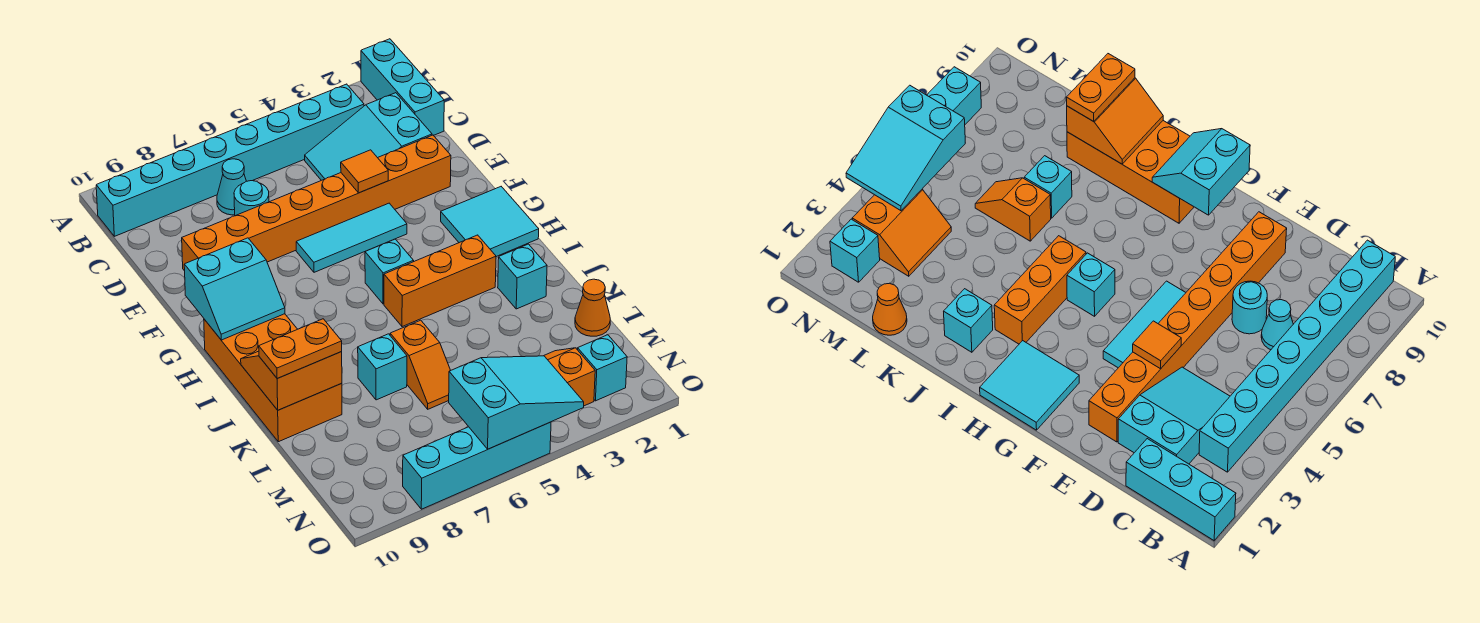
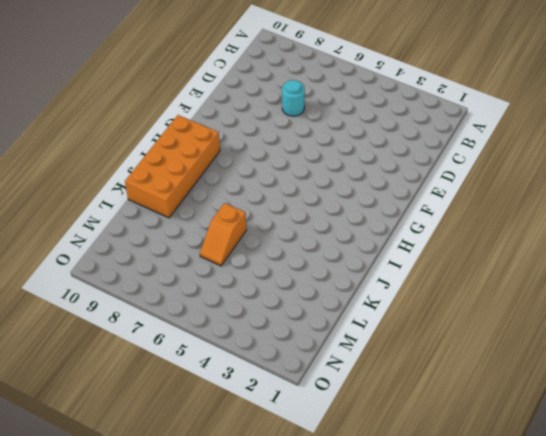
none -> cyan brick A1:C1 level 1
none -> cyan brick B3:B10 level 1
none -> cyan slope C2:D4 level 1 top 2

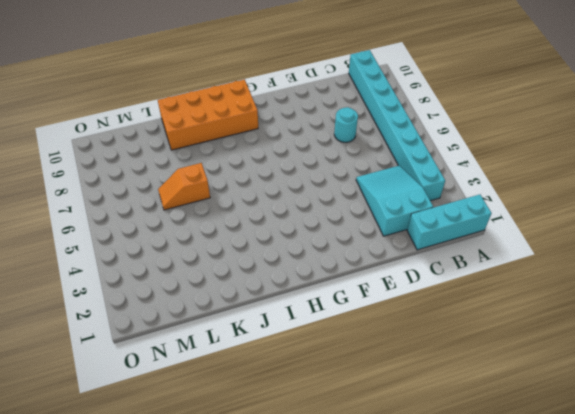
none -> cyan cone C7 level 1
none -> orange brick E2:E9 level 1
none -> cyan tile F4:F6 level 1

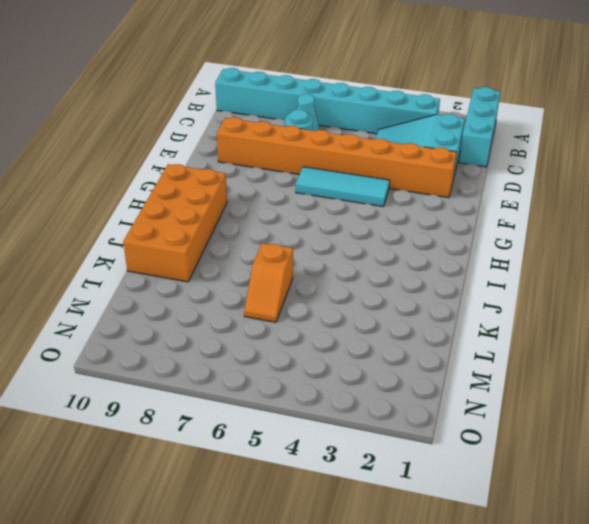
none -> cyan tile G1:H2 level 1
none -> cyan brick H5 level 1
none -> orange brick I3:I5 level 1

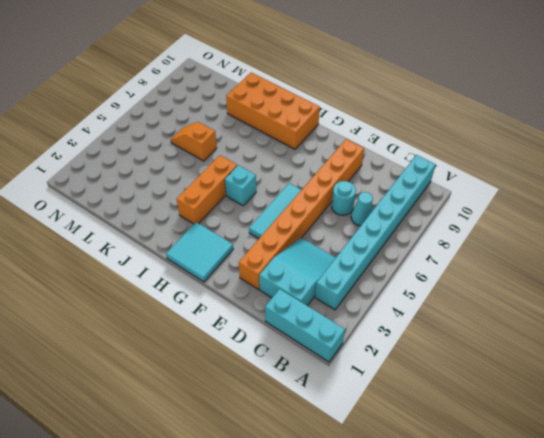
none -> cyan brick J2 level 1
none -> cyan brick K7 level 1
none -> orange cone L1 level 1

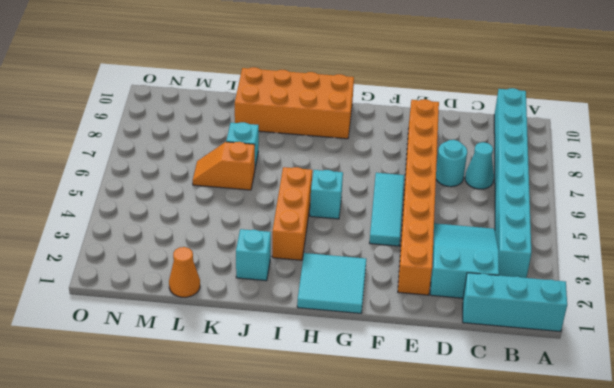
none -> orange slope M3:N4 level 1 top N
none -> cyan brick N2 level 1
none -> cyan brick O5:O8 level 1

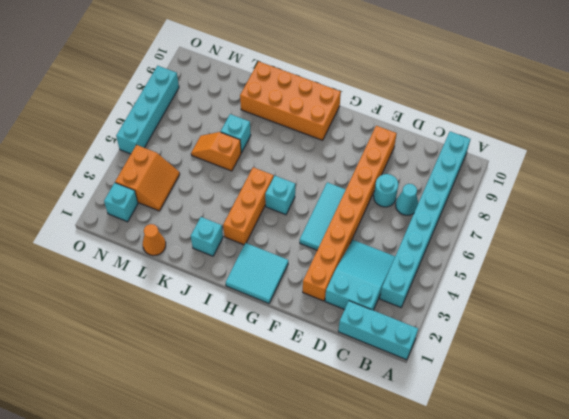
none -> orange tile E4 level 2
none -> cyan slope G9:H10 level 2 top G
none -> orange slope J9:K10 level 2 top K

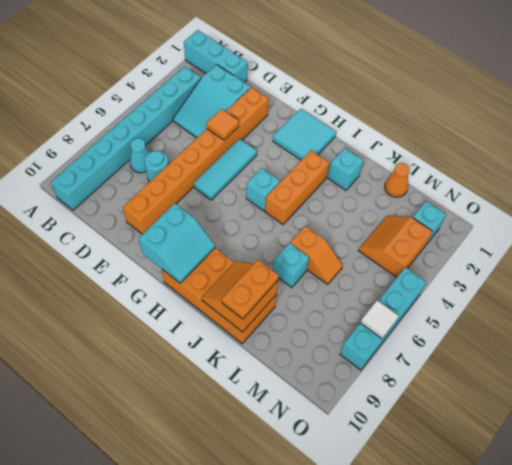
white tile O7 level 2 -> none
none -> cyan slope N4:O6 level 2 top 6

